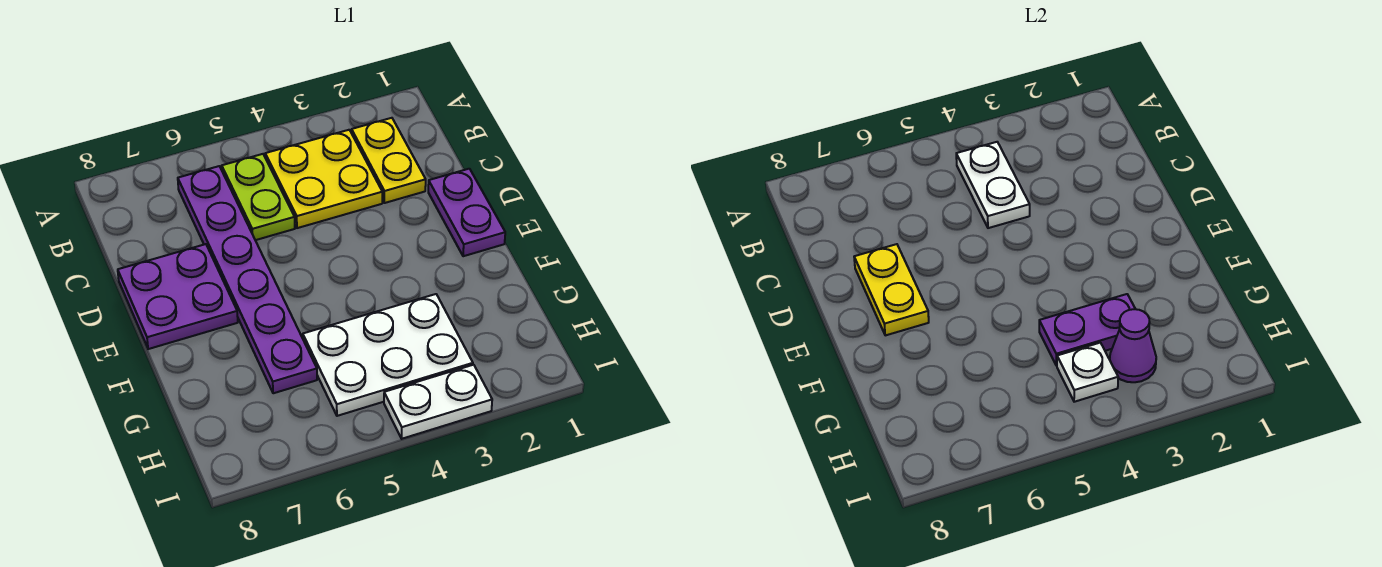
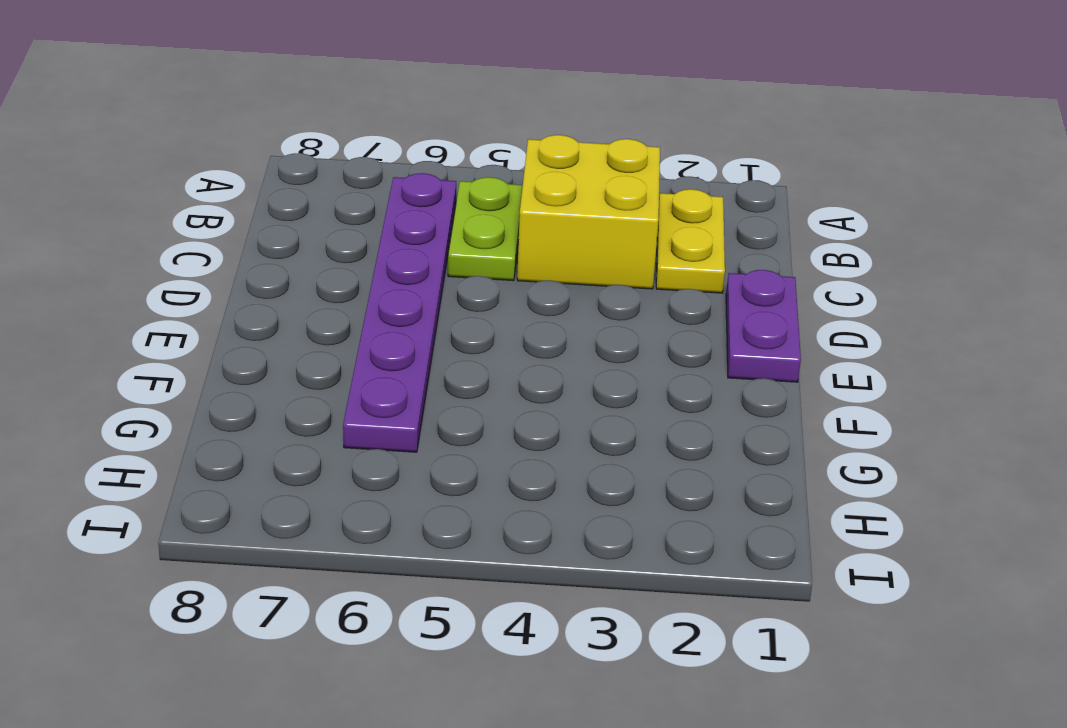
yellow brick B3:C4 level 1 -> yellow plate B3:C4 level 1
none -> purple plate D7:E8 level 1
none -> white plate G3:H5 level 1
none -> white plate I3:I4 level 1

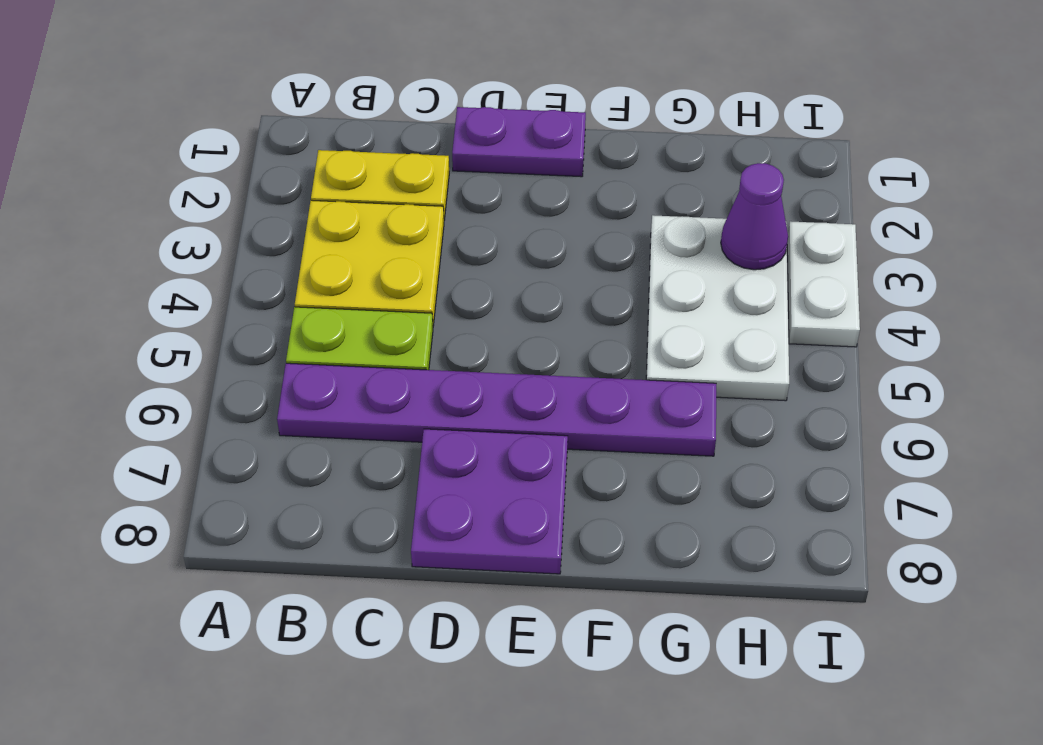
none -> white plate B4:C4 level 2
none -> yellow plate D7:E7 level 2
none -> purple plate G3:G4 level 2

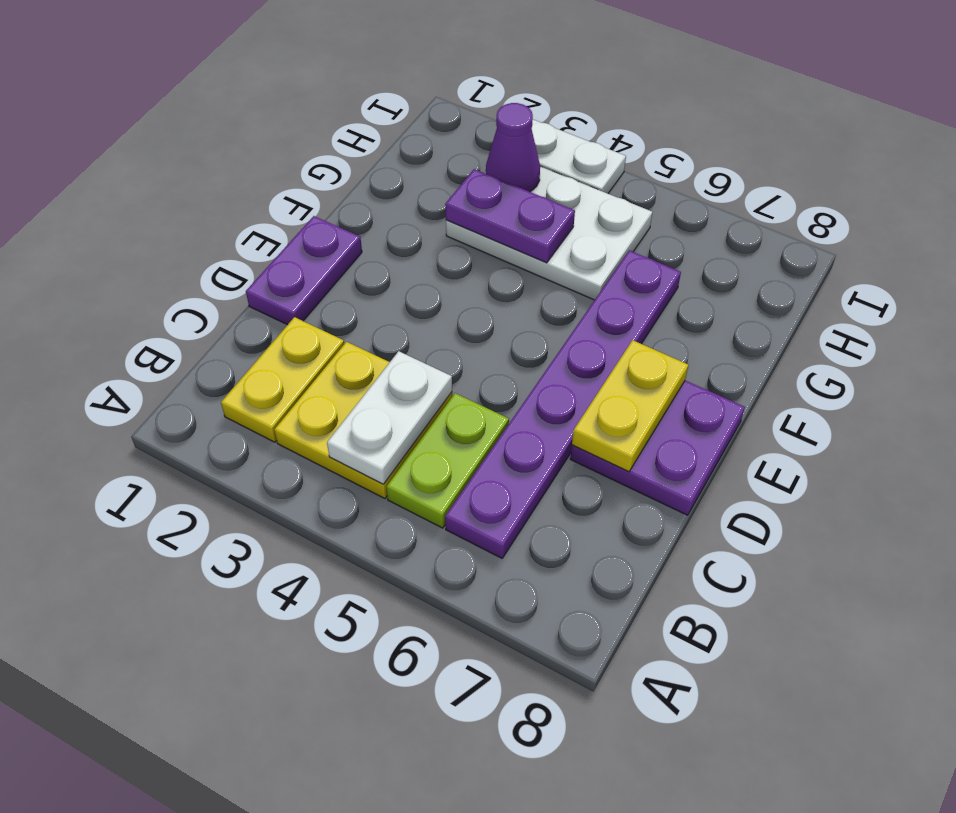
none -> white plate H4 level 2

